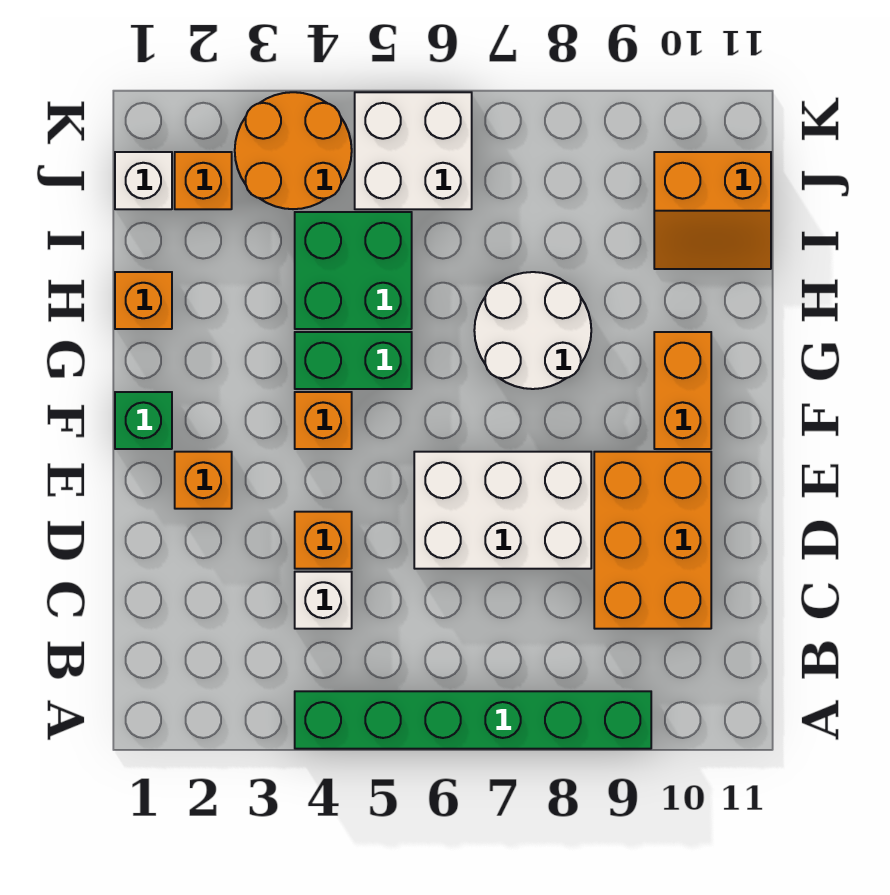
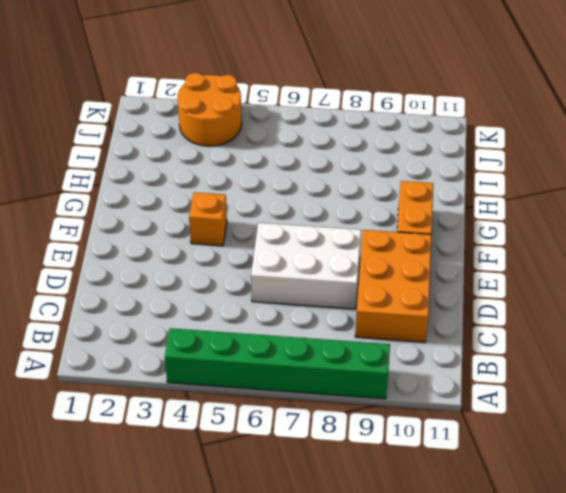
none -> white brick C4 level 1
none -> orange brick D4 level 1
none -> orange brick E2 level 1

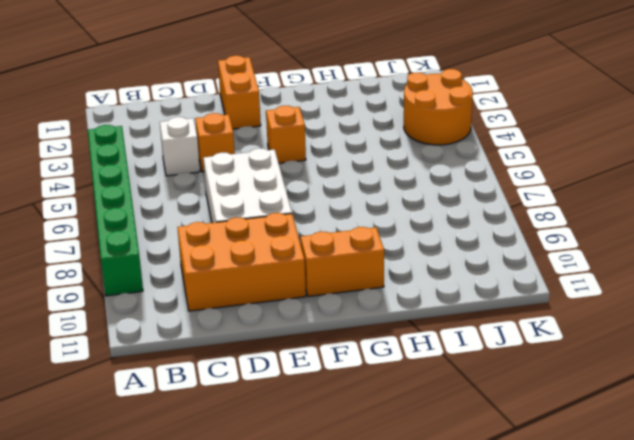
orange brick E1:E2 level 1 -> orange brick E2 level 1
none -> green brick F1 level 1
none -> green brick G4:G5 level 1
none -> white round brick G7:H8 level 1

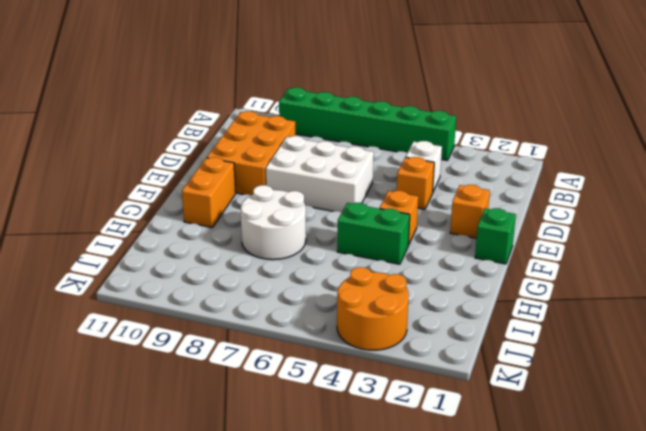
none -> orange brick H1 level 1
none -> green brick H4:I5 level 1
none -> orange slope I10:J11 level 1 top J

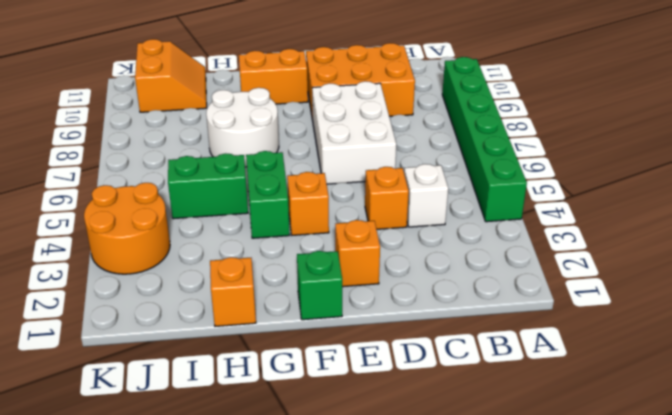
green brick H5:I5 level 1 -> green brick H4:I5 level 1
none -> white brick J1 level 1
none -> orange brick J2 level 1
none -> white brick J5:K6 level 1

